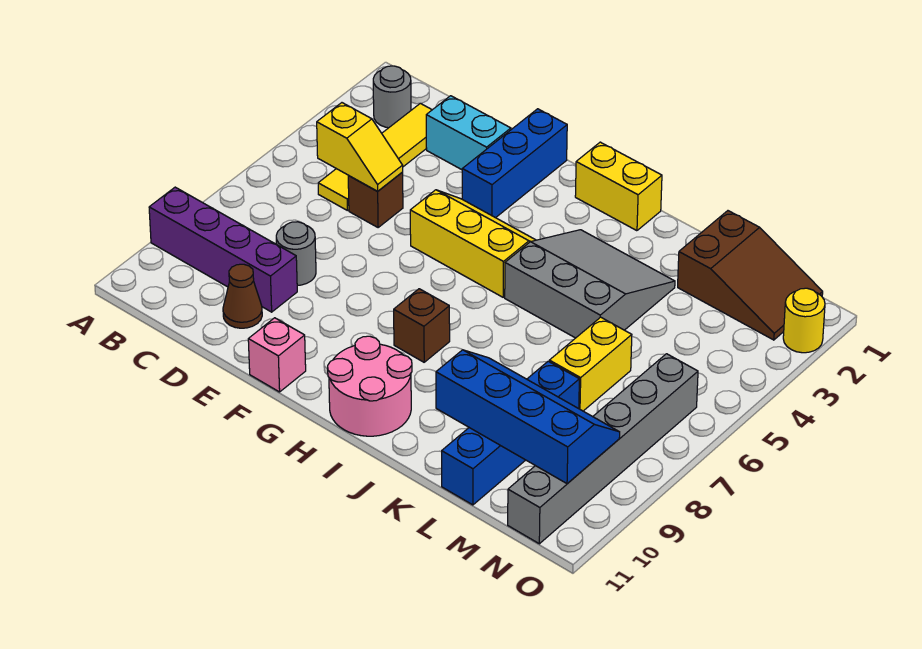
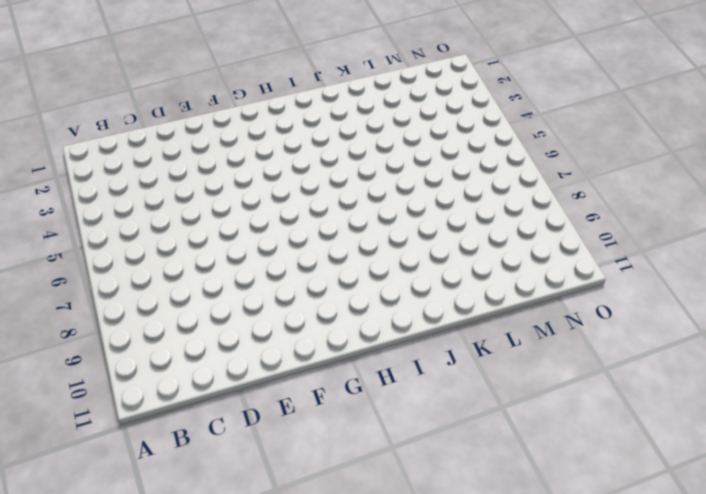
none -> purple brick A9:D9 level 1
none -> grey round brick B2 level 1
none -> yellow tile C2:C5 level 1

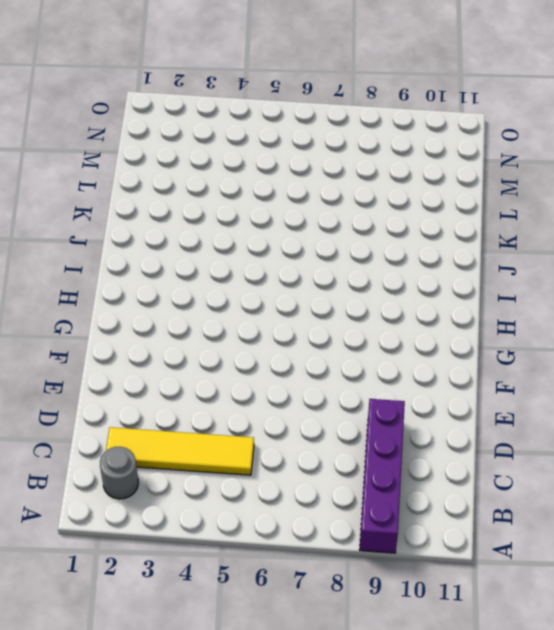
none -> cyan brick D2:E2 level 1
none -> brown brick D5 level 1
none -> grey round brick D8 level 1

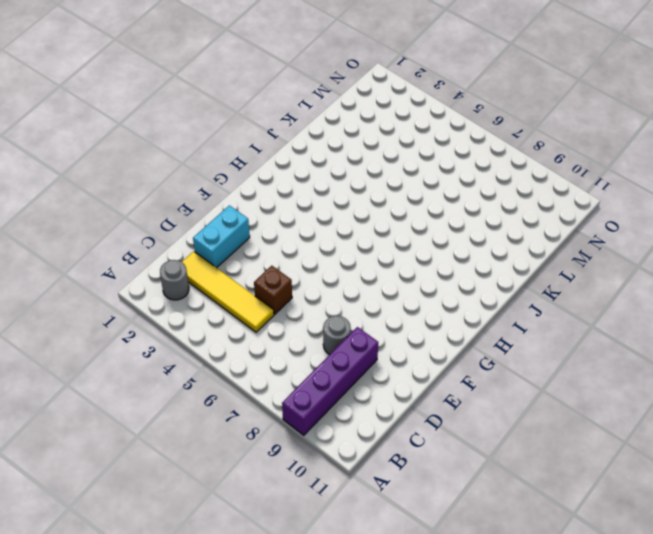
none -> brown cone D10 level 1
none -> blue brick F1:F3 level 1
none -> yellow slope F4:H5 level 1 top 5

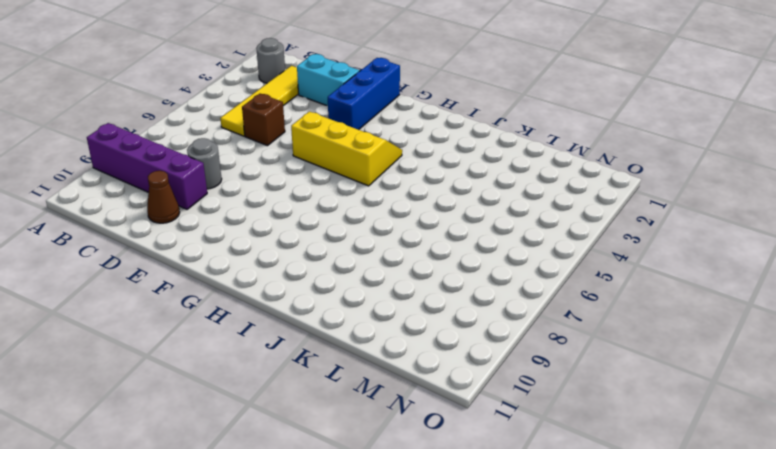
none -> pink brick F11 level 1
none -> yellow brick H1:I1 level 1
none -> brown brick H8 level 1

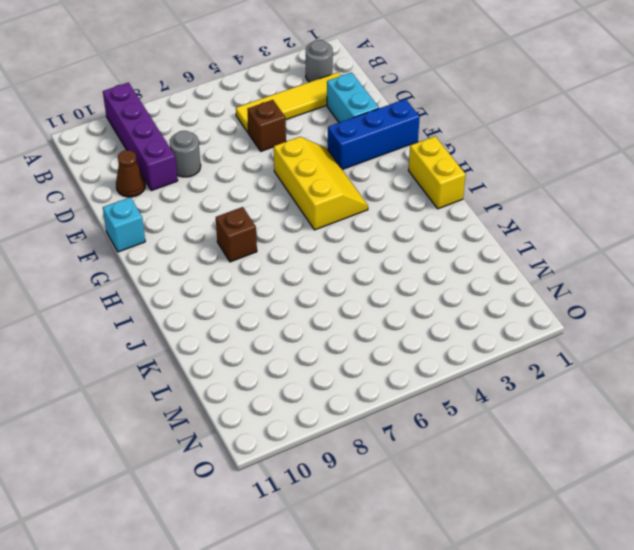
cyan brick F11 level 1 -> pink brick F11 level 1
none -> pink round brick H10:I11 level 1
none -> grey slope I3:K5 level 1 top 5
none -> brown slope L1:N2 level 1 top L

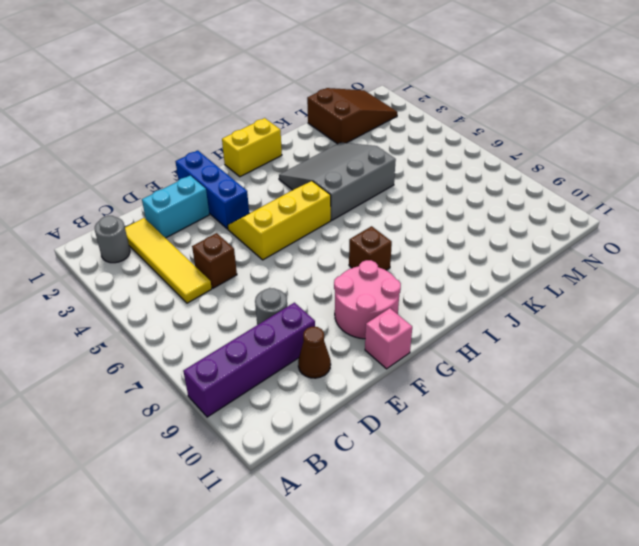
pink round brick F9:G10 level 1 -> pink round brick H10:I11 level 1
none -> yellow brick L6:L7 level 1
none -> blue brick L8:L11 level 1
none -> grey brick N6:N11 level 1

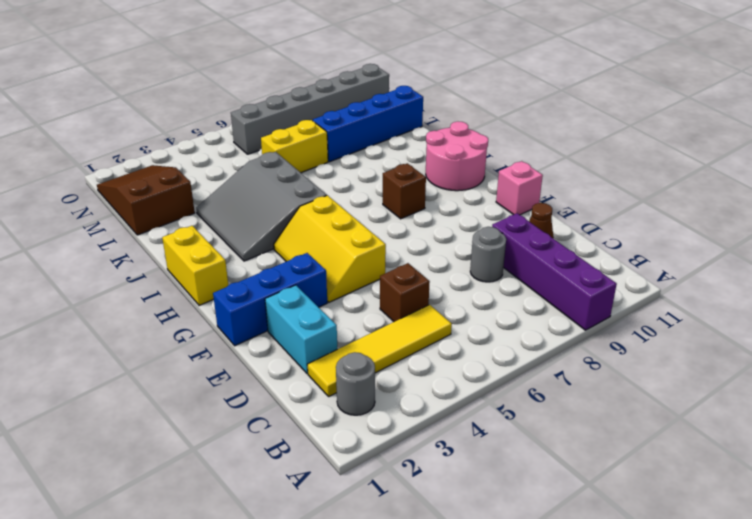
none -> yellow round brick O2 level 1
none -> yellow slope C5:D5 level 2 top C
none -> blue slope K9:N10 level 2 top 10

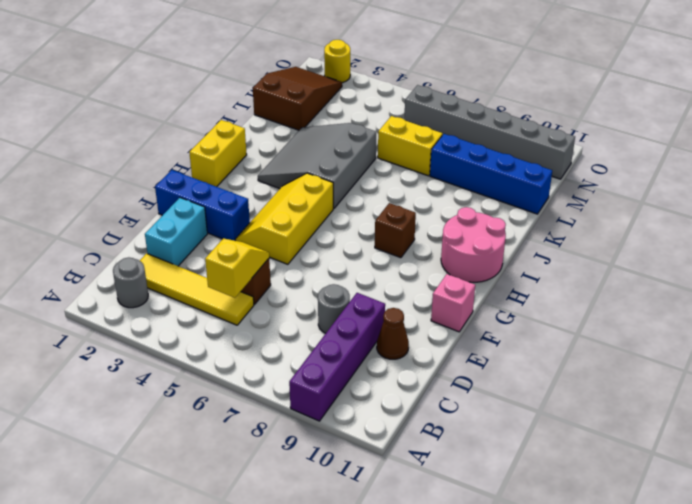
none -> blue slope K9:N10 level 2 top 10

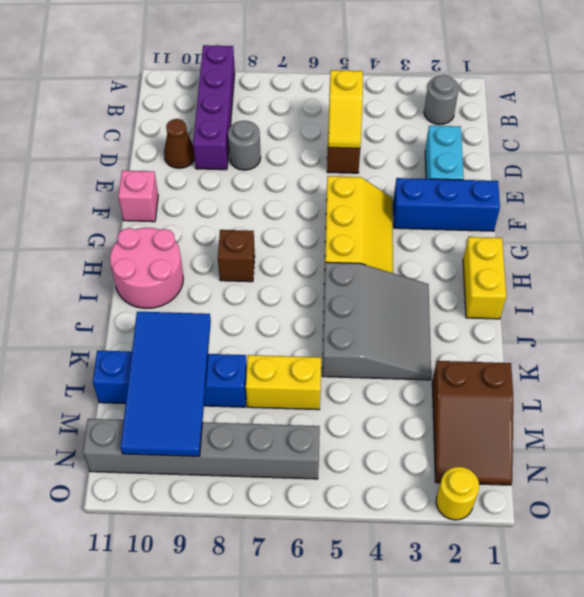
blue tile K9:N10 level 2 -> blue slope K9:N10 level 2 top 10
none -> yellow tile C2:C5 level 1

